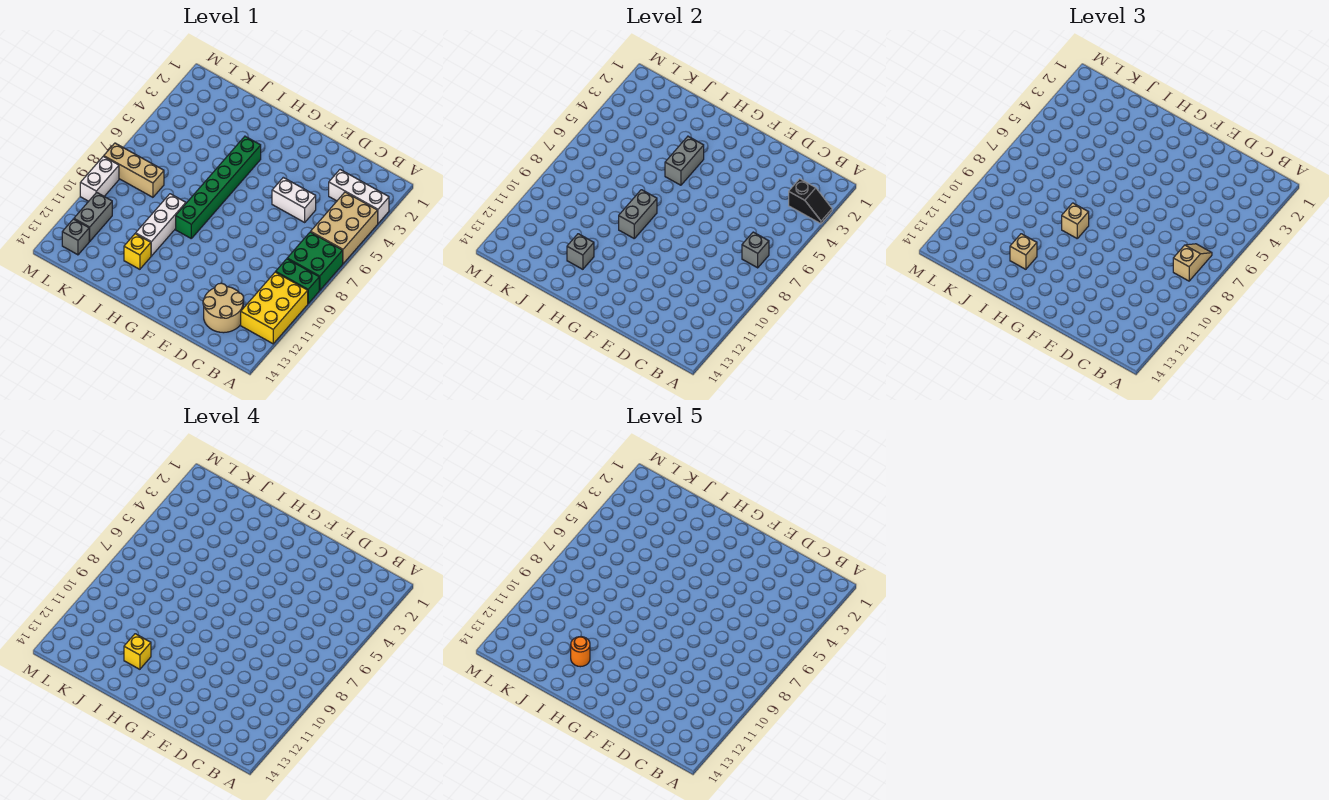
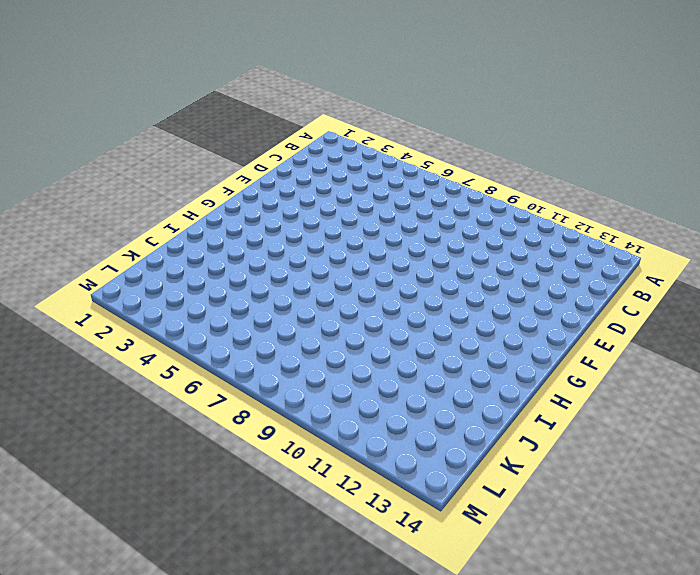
none -> white brick A3:C3 level 1
none -> tan brick A4:B6 level 1
none -> green brick A7:B8 level 1

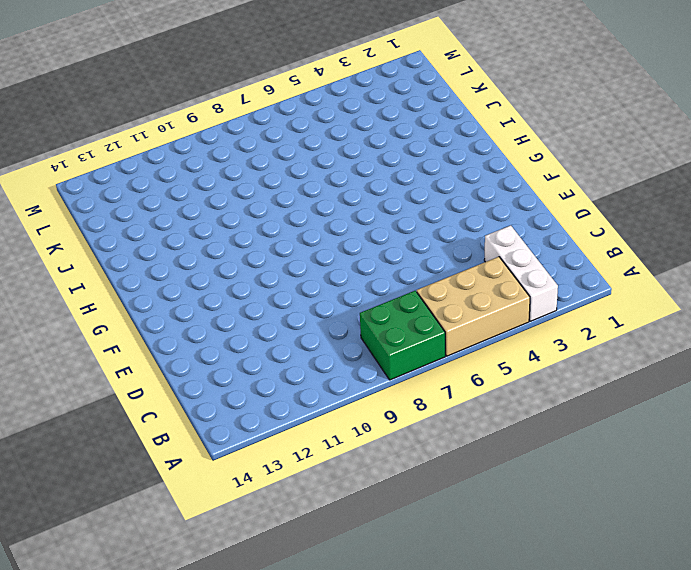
none -> green brick A9:B9 level 1
none -> yellow brick A10:B12 level 1
none -> tan round brick C12:D13 level 1

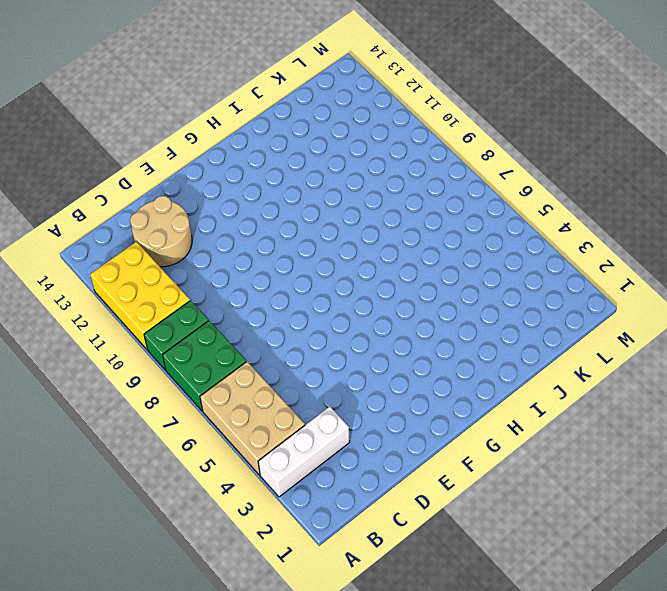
none -> white brick D5:E5 level 1
none -> green brick H4:H9 level 1
none -> white brick I9:I11 level 1

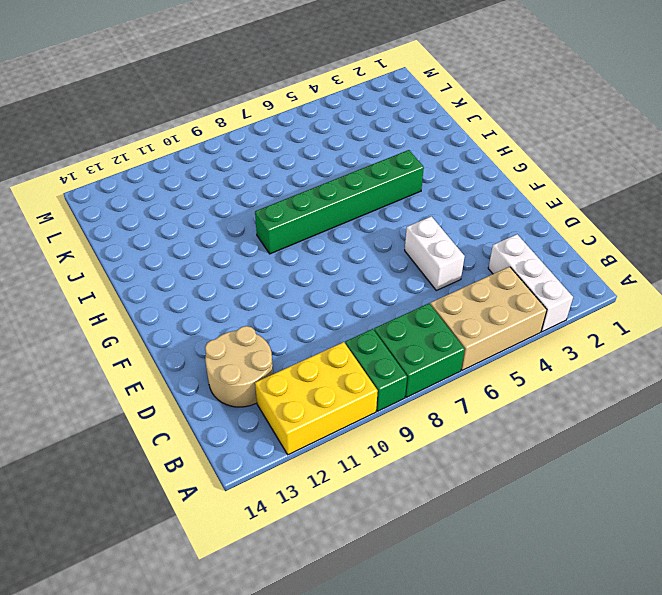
none -> white brick I9:I11 level 1
none -> yellow brick I12 level 1
none -> tan brick K8:M8 level 1

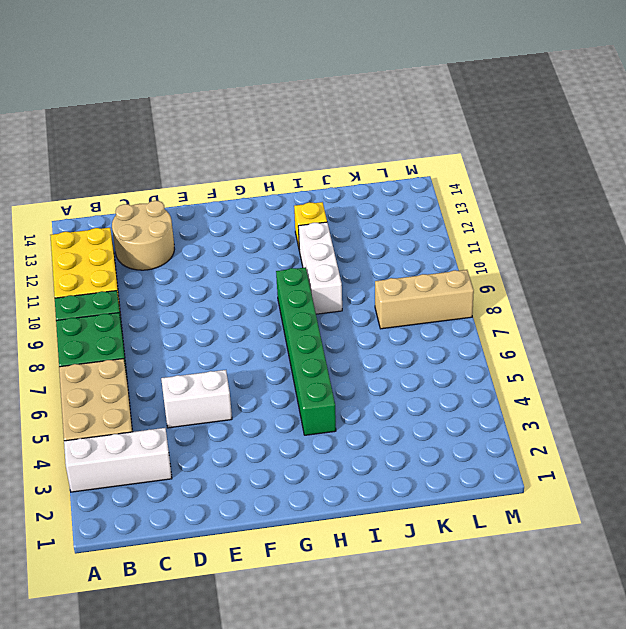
none -> grey brick L11:L12 level 1
none -> grey brick L13 level 1
none -> white brick M9:M10 level 1

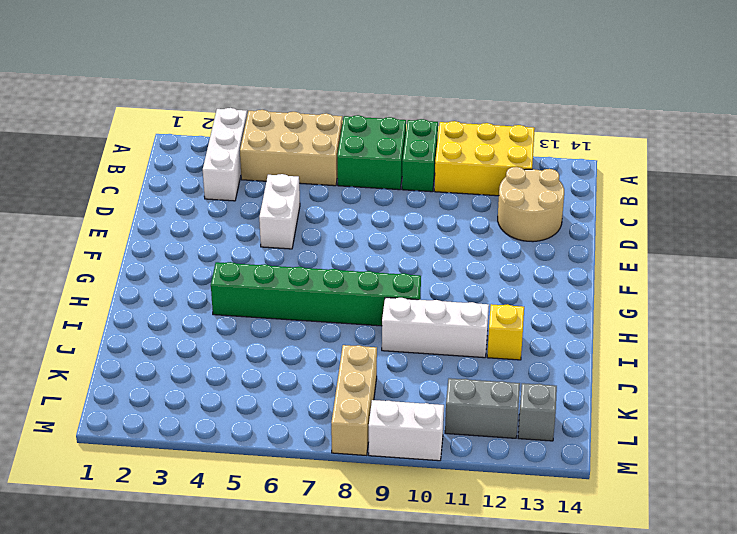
none -> black slope A3:B3 level 2 top B
none -> grey brick B7 level 2
none -> grey brick H4:H5 level 2

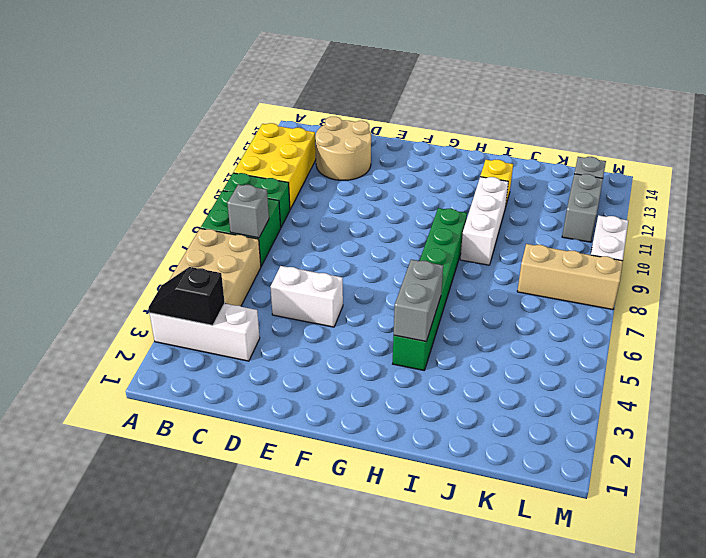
none -> grey brick H8:H9 level 2
none -> grey brick I12 level 2
none -> tan slope B7:B8 level 3 top 8

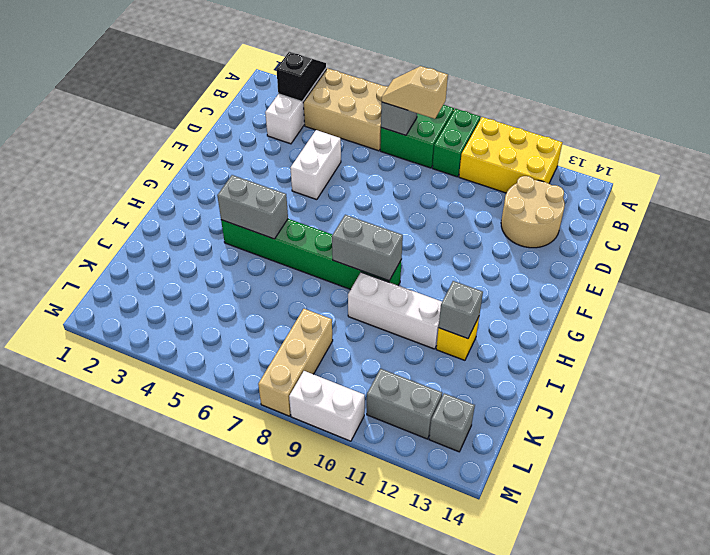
none -> tan brick H9 level 3
none -> tan brick I12 level 3
none -> yellow brick I12 level 4

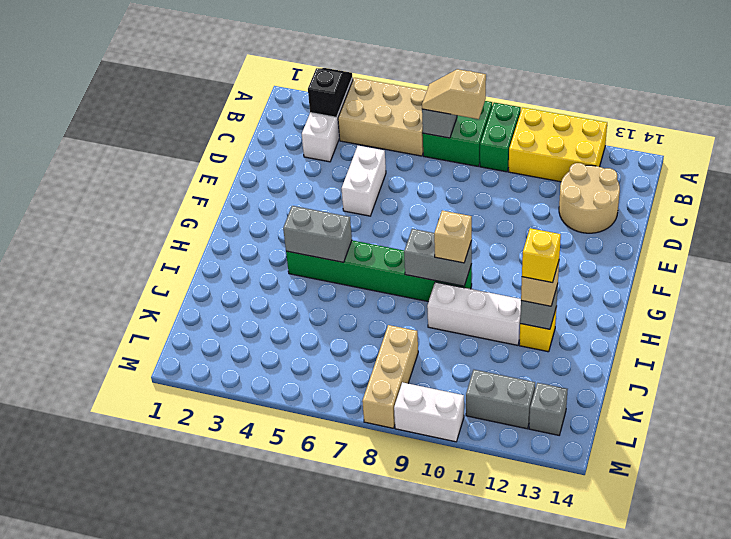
none -> orange round brick I12 level 5

